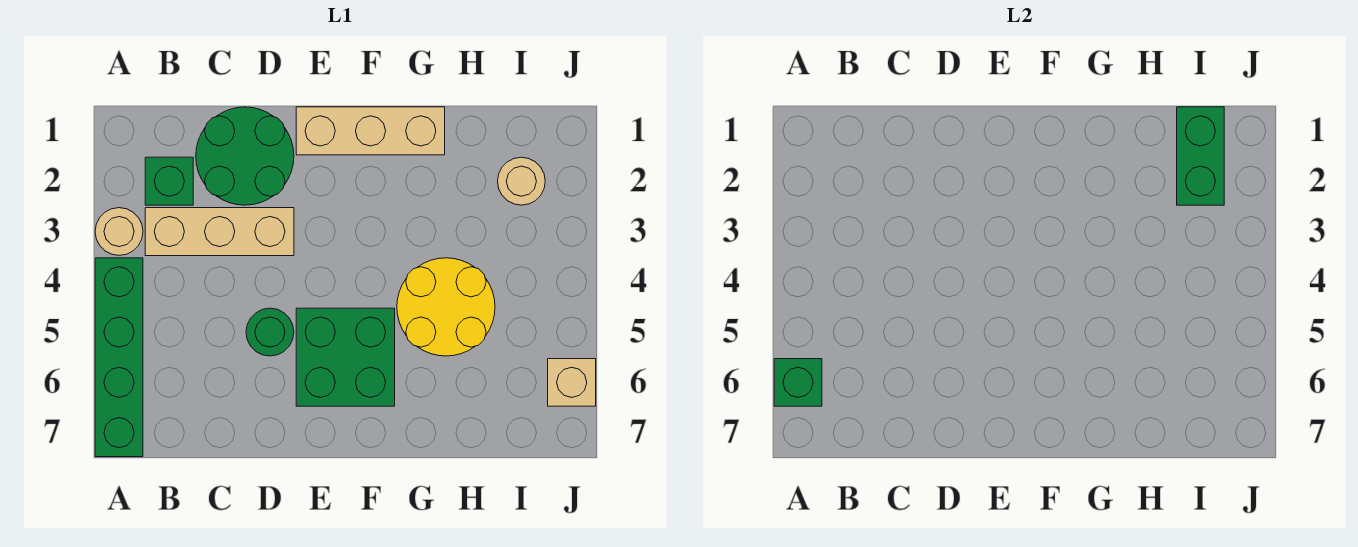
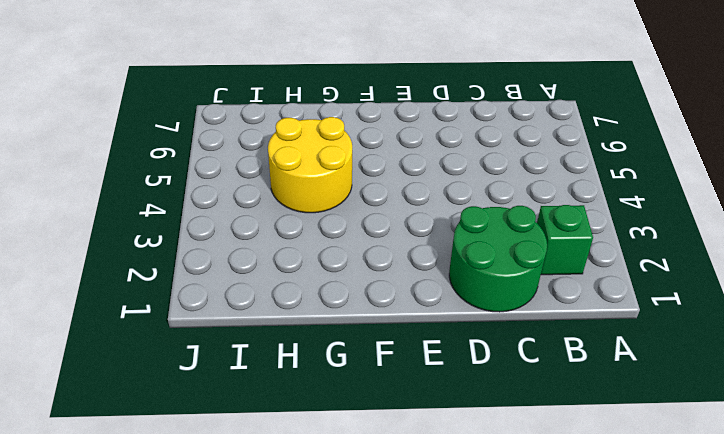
none -> tan round brick A3 level 1
none -> green brick A4:A7 level 1
none -> tan brick B3:D3 level 1

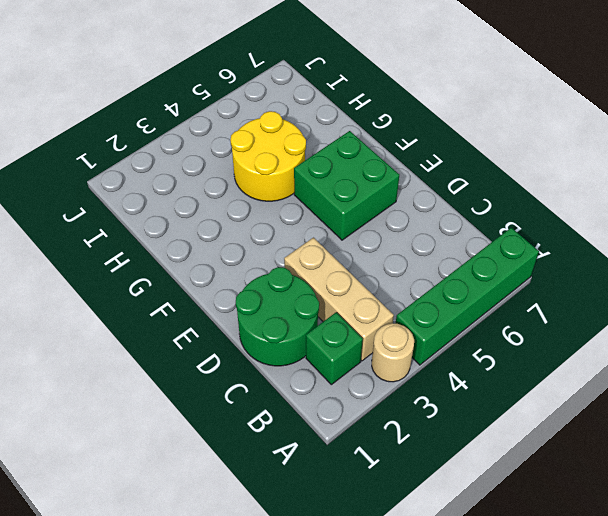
none -> green round brick D5 level 1
none -> tan brick E1:G1 level 1
none -> tan round brick I2 level 1

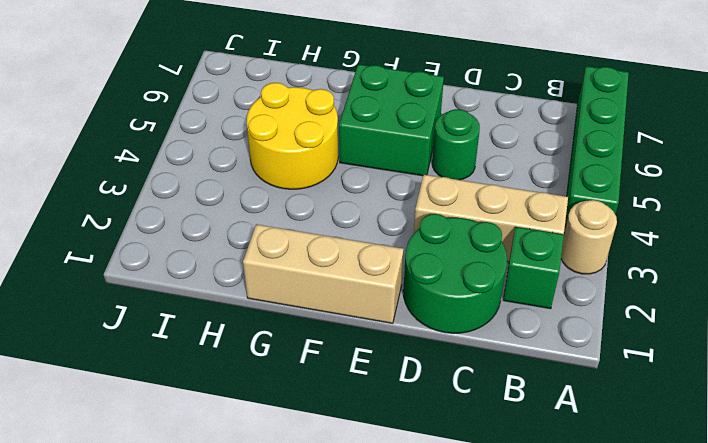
none -> tan round brick I2 level 1
none -> tan brick J6 level 1
none -> green brick A6 level 2

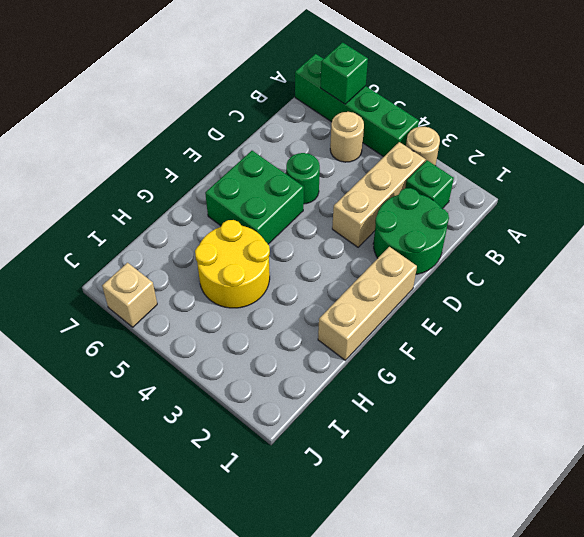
tan round brick B5 level 1 -> tan round brick I2 level 1
none -> green brick I1:I2 level 2

